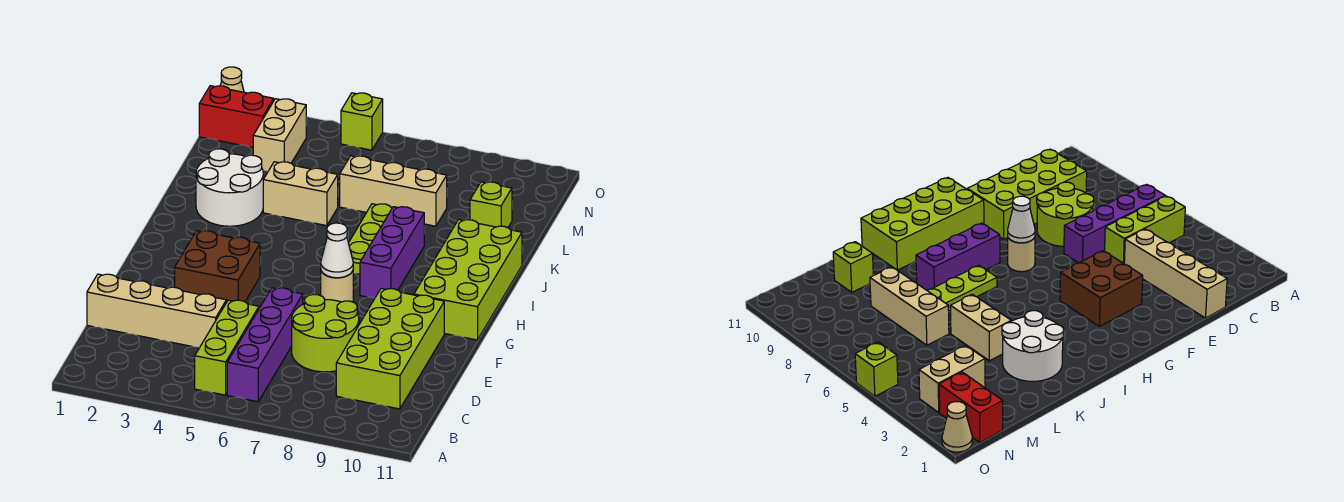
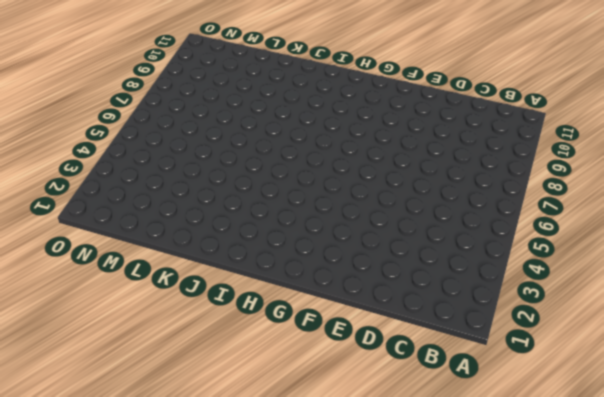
none -> lime brick B5:D5 level 1
none -> purple brick B6:E6 level 1
none -> lime brick C9:F10 level 1

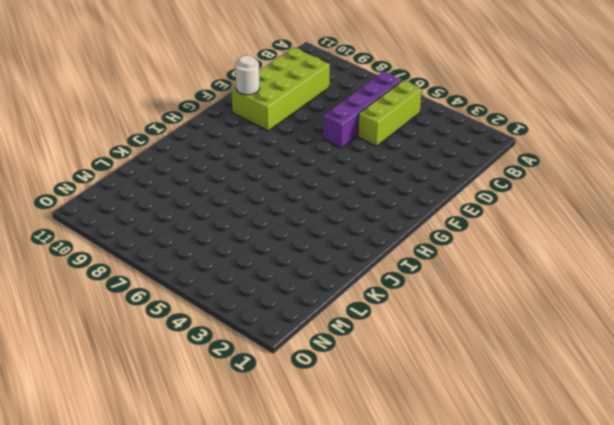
white round brick F10 level 2 -> none
none -> tan brick D1:D4 level 1
none -> lime round brick D7:E8 level 1
none -> brown brick F3:G4 level 1

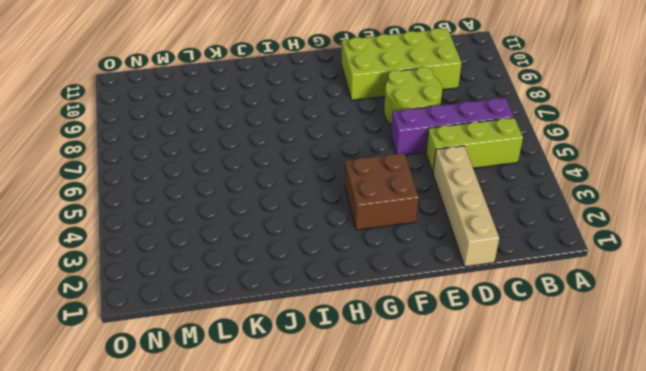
none -> tan round brick G7 level 1
none -> lime brick G10:J11 level 1
none -> purple brick H8:J8 level 1

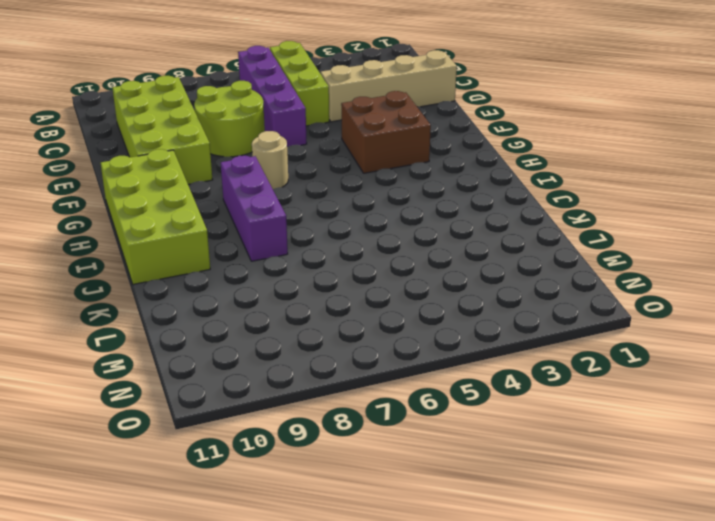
none -> lime plate I7:K7 level 1
none -> white round brick J2:K3 level 1
none -> tan brick K4:K5 level 1

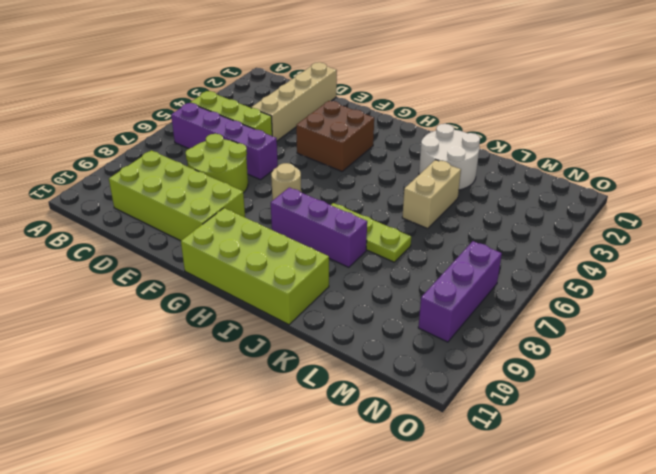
purple brick N7:N9 level 1 -> none
none -> tan brick L6:L8 level 1
none -> lime brick L10 level 1
none -> tan brick M3:N3 level 1

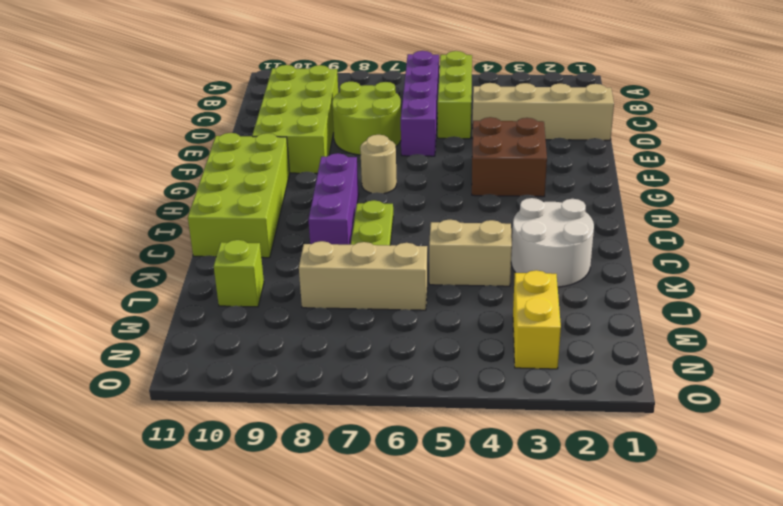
yellow brick M3:N3 level 1 -> tan brick M3:N3 level 1
none -> red brick N1:N2 level 1
none -> tan cone O1 level 1
none -> lime brick O5 level 1

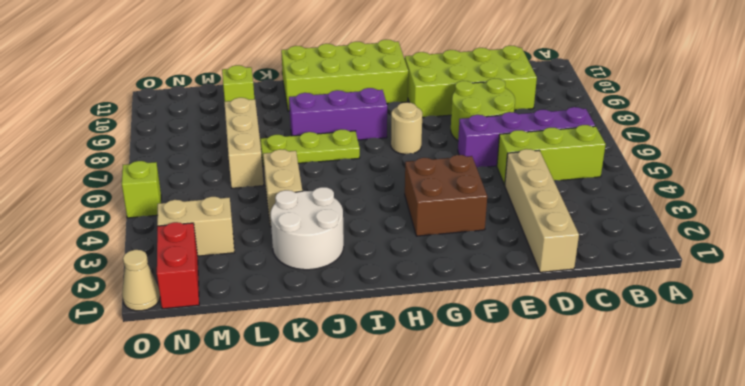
none -> white cone G7 level 2

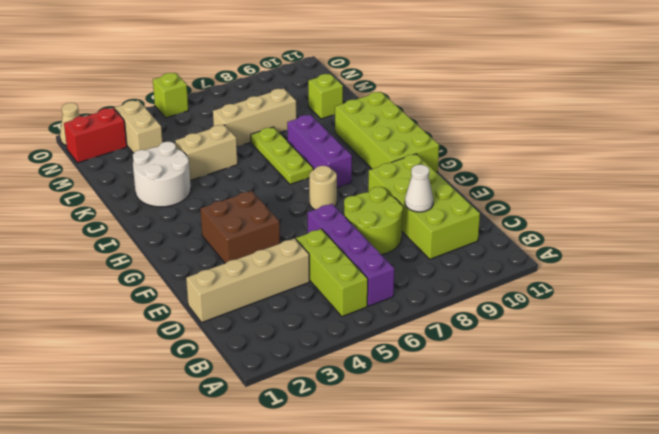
white cone D9 level 2 -> white cone G7 level 2

